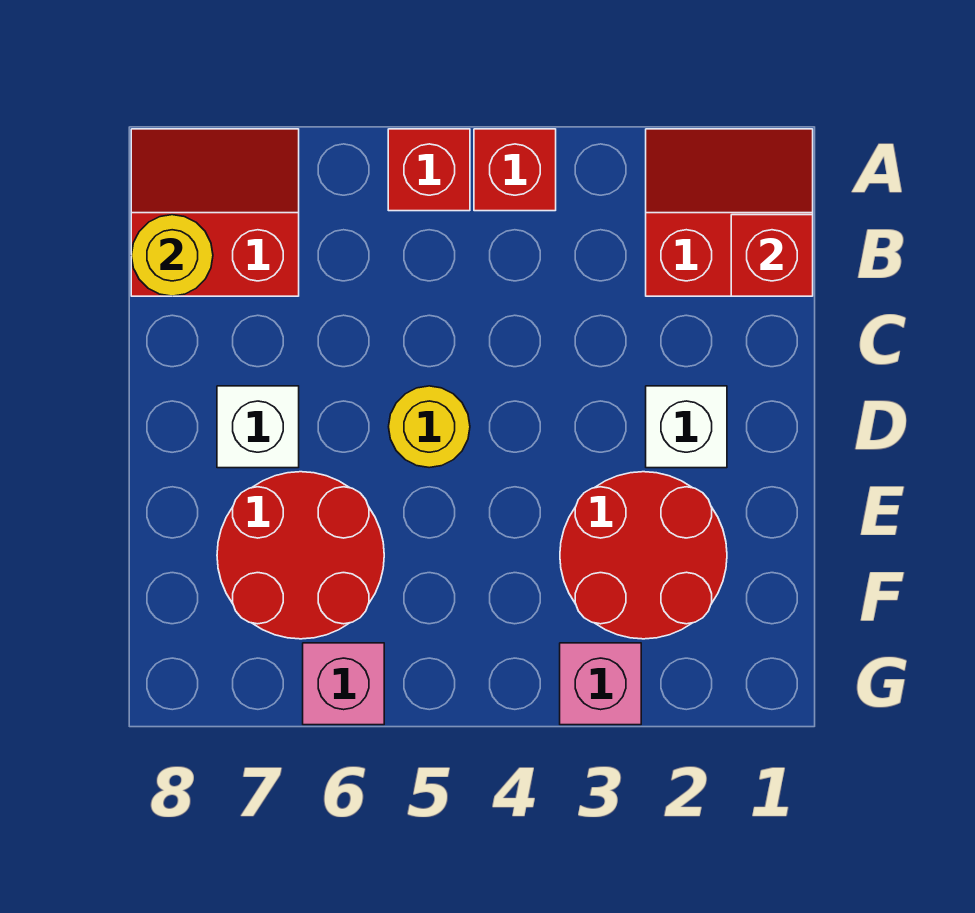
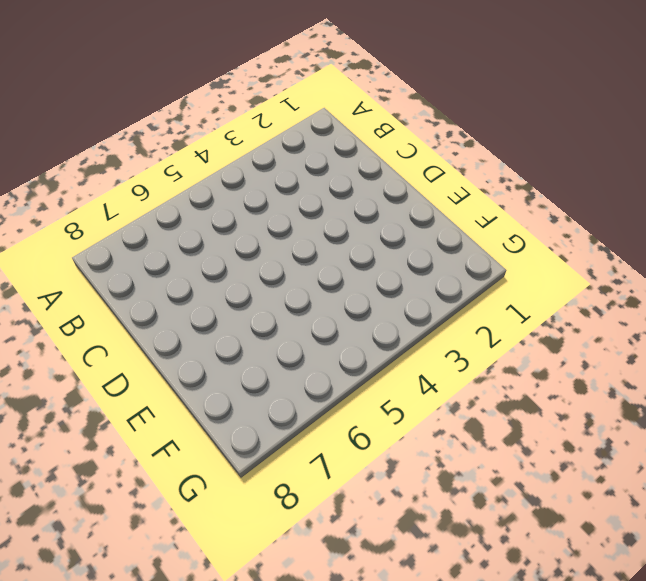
none -> red slope A1:B2 level 1 top B
none -> red brick A4 level 1
none -> red brick A5 level 1

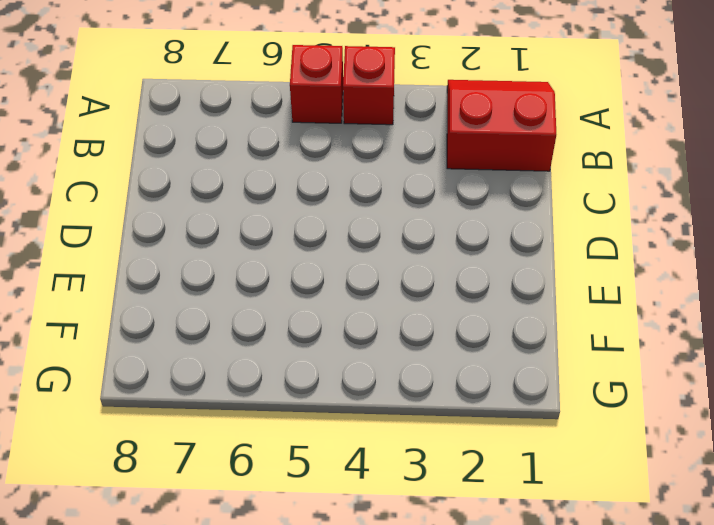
none -> red slope A7:B8 level 1 top B
none -> white brick D2 level 1
none -> yellow round brick D5 level 1

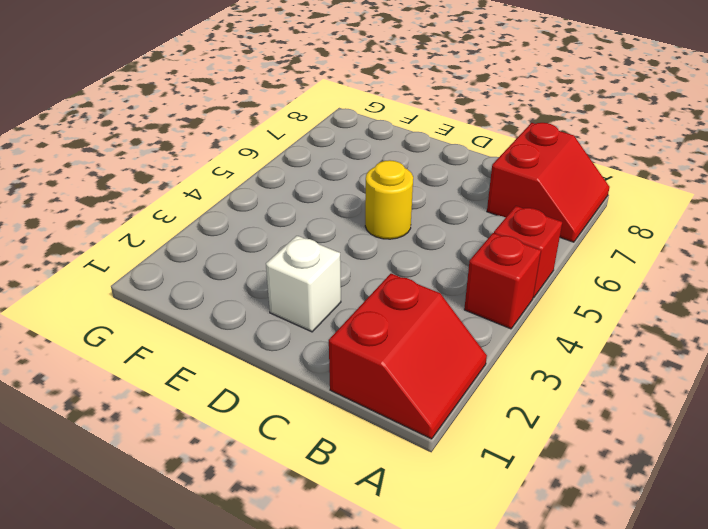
none -> white brick D7 level 1
none -> red round brick E2:F3 level 1
none -> red round brick E6:F7 level 1

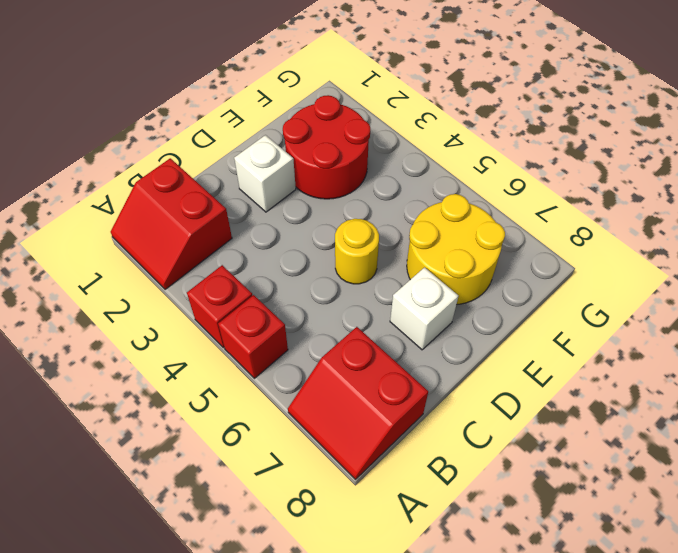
yellow round brick E6:F7 level 1 -> red round brick E6:F7 level 1
none -> pink brick G3 level 1
none -> pink brick G6 level 1
none -> red brick B1 level 2

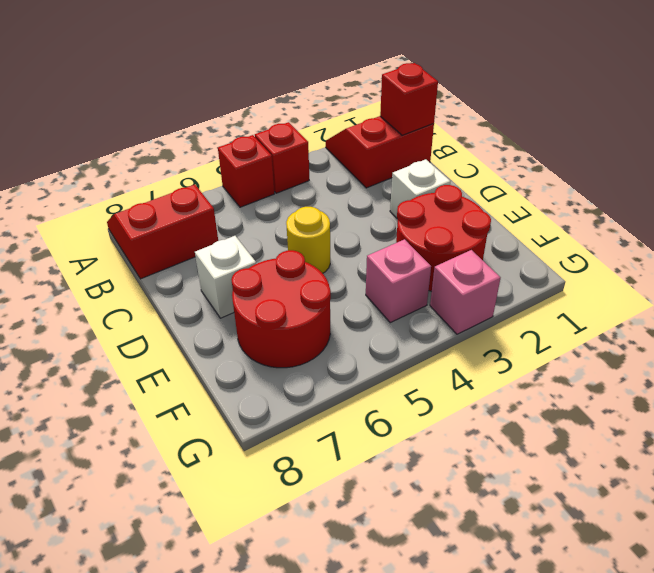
pink brick F4 level 1 -> pink brick G6 level 1
none -> yellow round brick B8 level 2

